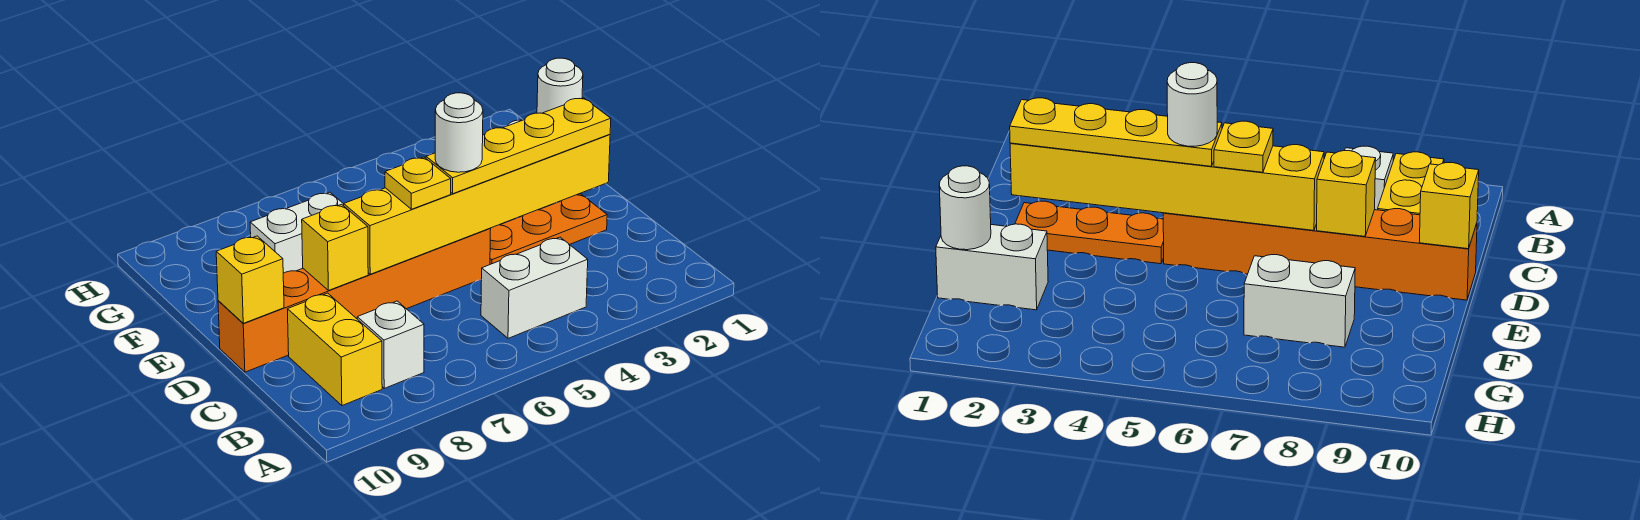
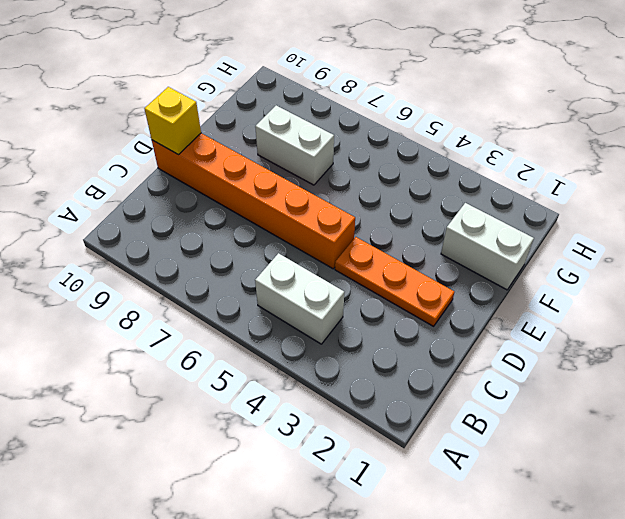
none -> white brick B8 level 1
none -> yellow brick B9:C9 level 1
none -> yellow brick D2:D7 level 2

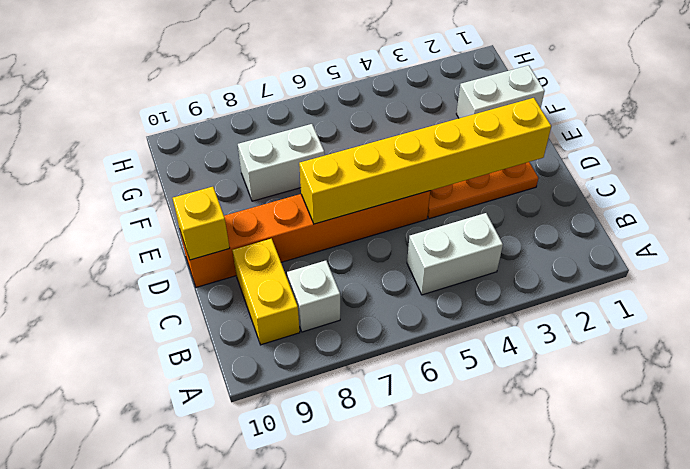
none -> yellow brick D8 level 2
none -> white round brick F1 level 2
none -> yellow plate D2:D5 level 3

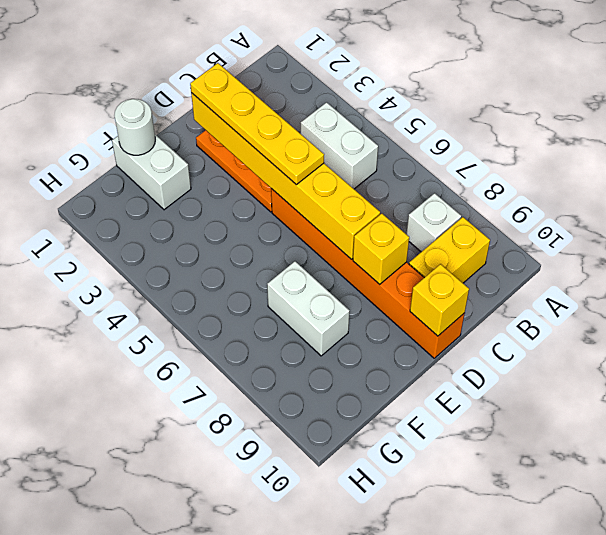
none -> yellow plate D6 level 3
none -> white round brick D5 level 4

